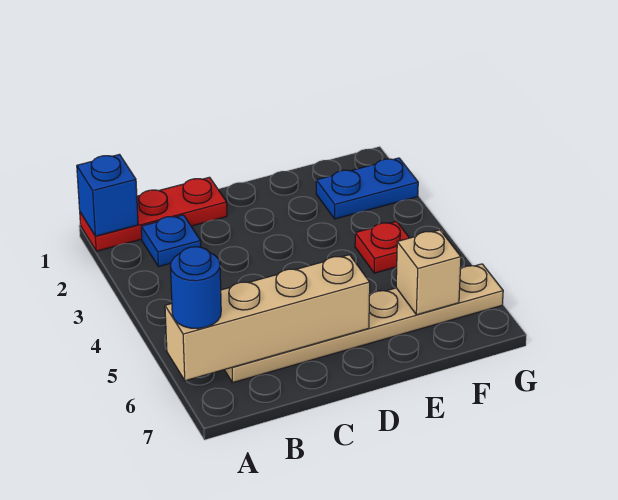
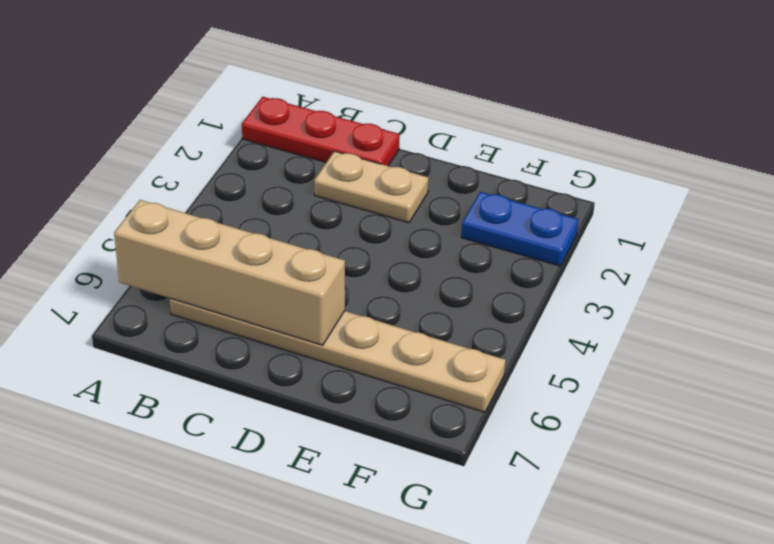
tan plate C2:D2 level 1 -> none
none -> blue plate B2 level 1
none -> red plate F4 level 1

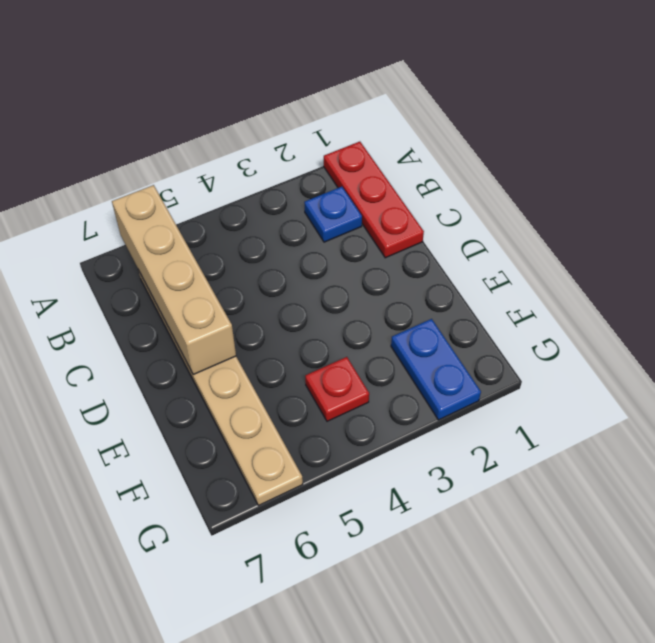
none -> blue brick A1 level 2
none -> tan brick F6 level 2

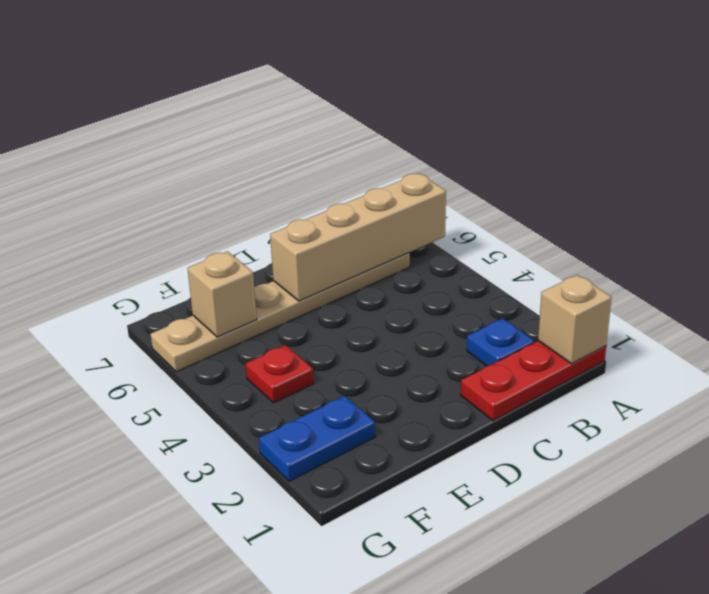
tan brick A1 level 2 -> blue brick A1 level 2
none -> blue round brick A6 level 3

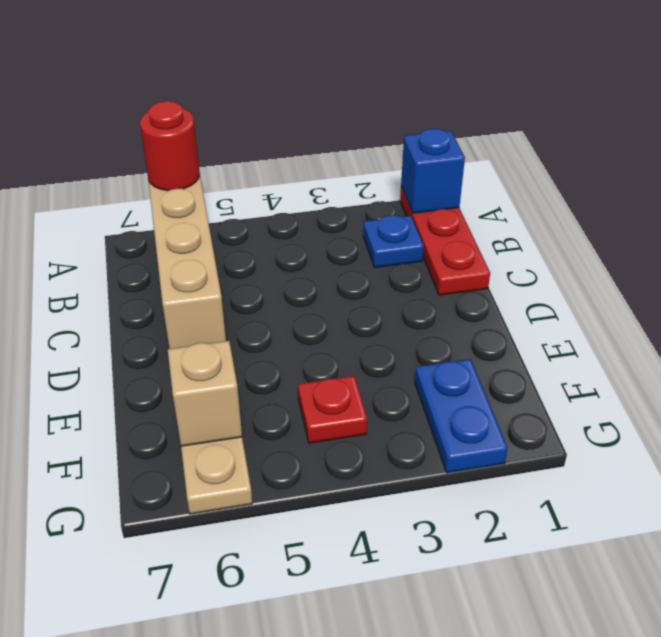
red round brick A6 level 3 -> blue round brick A6 level 3

